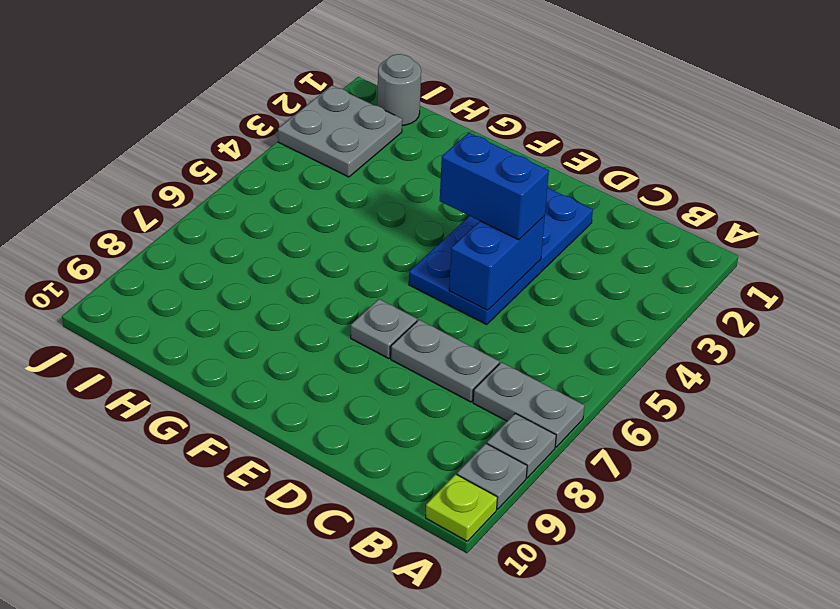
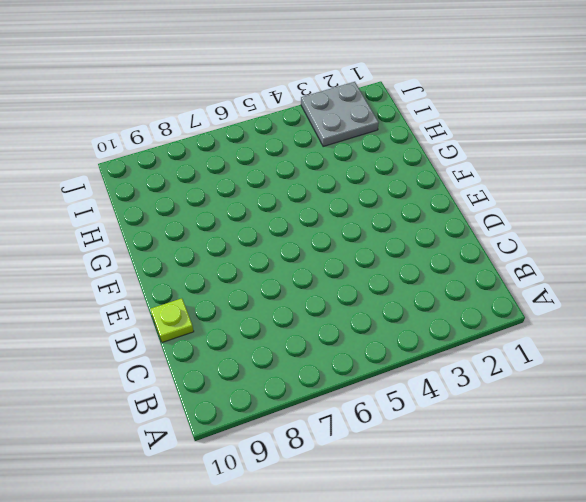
lime plate D10 level 1 -> lime plate A10 level 1
none -> grey plate A7:B7 level 1
none -> grey plate A8 level 1

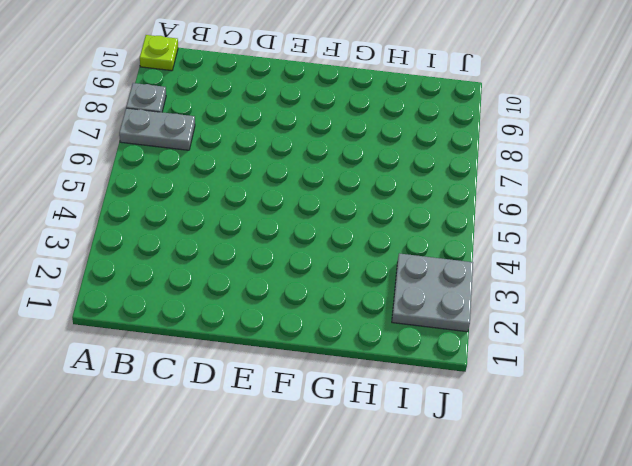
none -> grey plate A9 level 1
none -> grey plate C7:D7 level 1

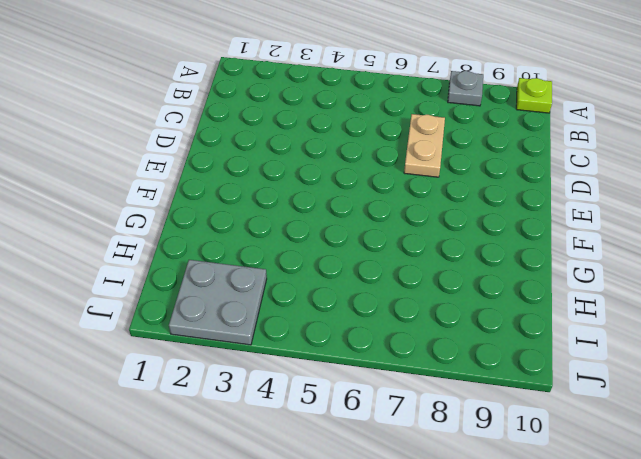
tan plate C7:D7 level 1 -> grey plate C7:D7 level 1
none -> grey plate A7:B7 level 1
none -> grey plate A9 level 1

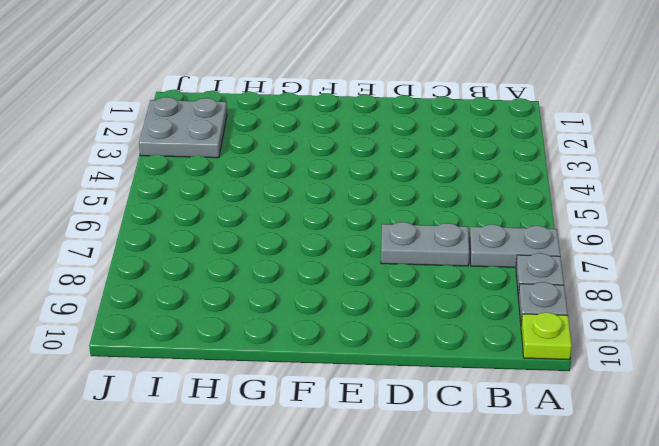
none -> blue plate D2:E5 level 1
none -> grey plate E7 level 1

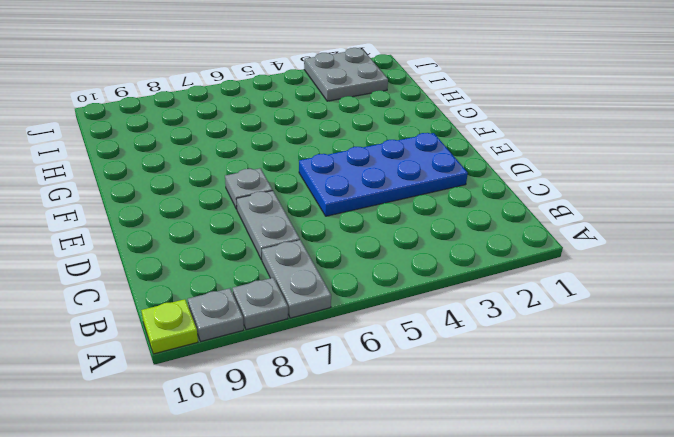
none -> grey round brick I1 level 1
none -> blue brick D4:D5 level 2

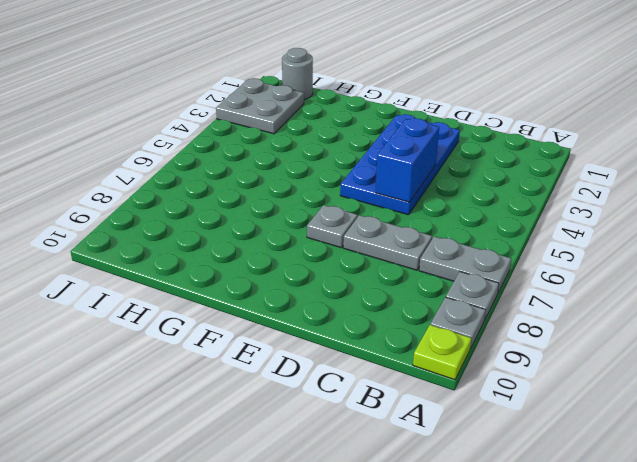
none -> blue brick D4:E4 level 3

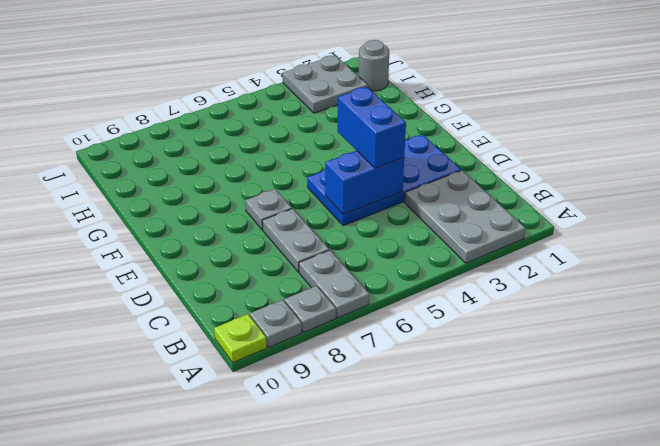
grey plate A2:C3 level 1 -> none

